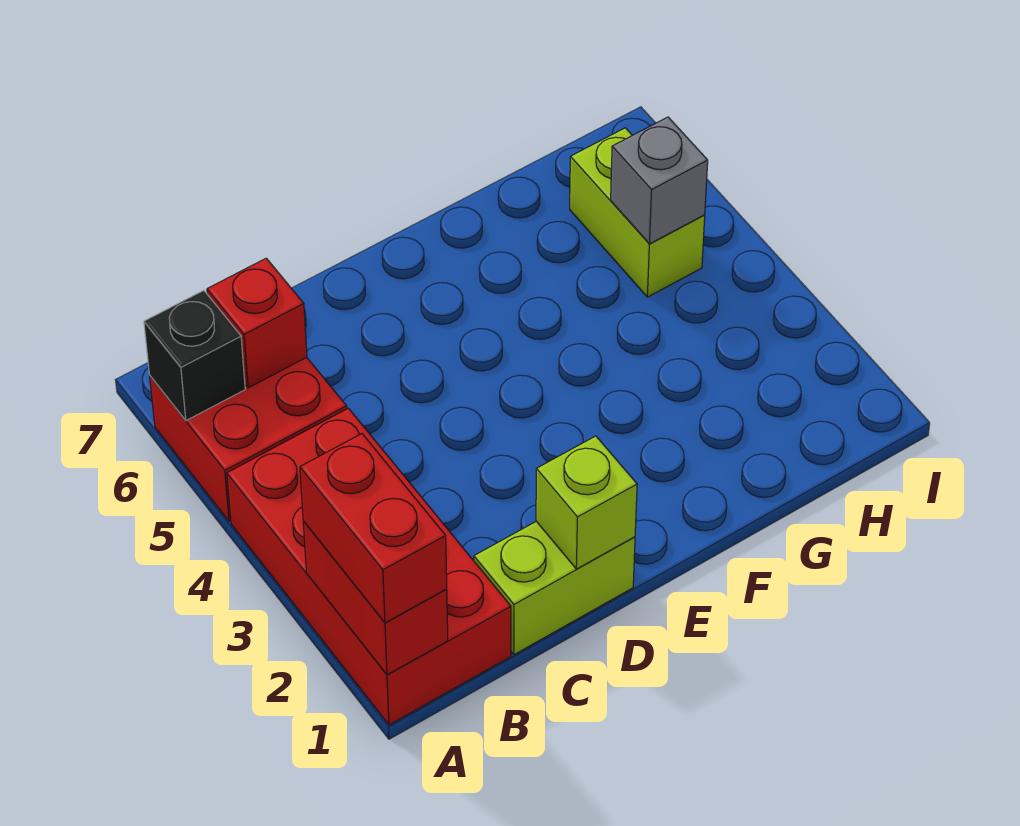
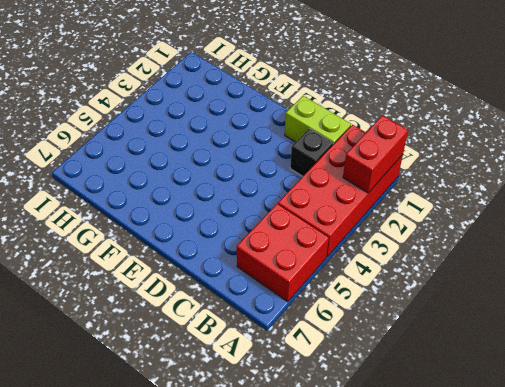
black brick C2 level 1 -> black brick A6 level 2
none -> lime brick H5:H6 level 1
none -> red brick B6 level 2

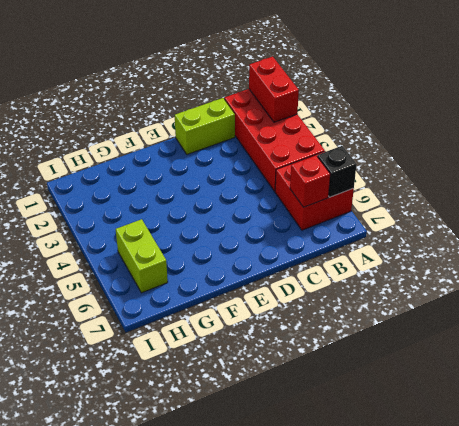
none -> lime brick D1 level 2
none -> grey brick H5 level 2

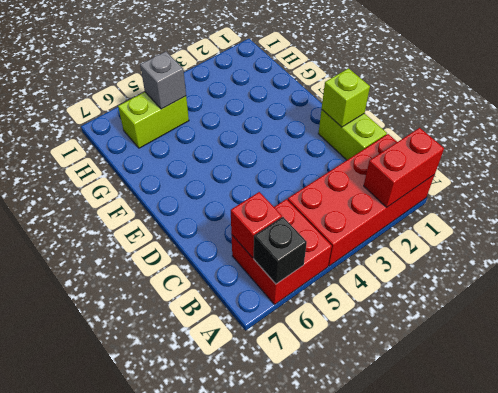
none -> red brick A1:A2 level 3

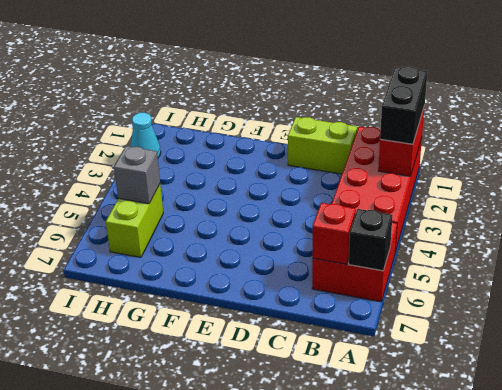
black brick A1:A2 level 3 -> red brick A1:A2 level 3
cyan cone I2 level 1 -> none
none -> lime brick D1 level 2

